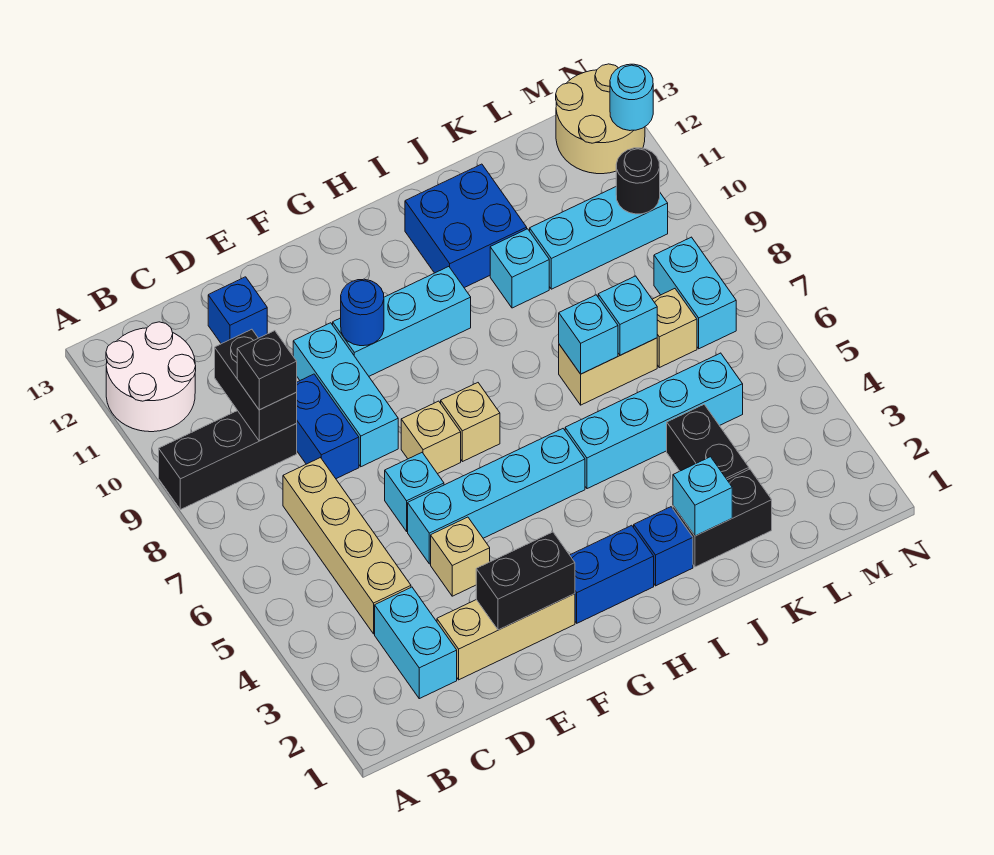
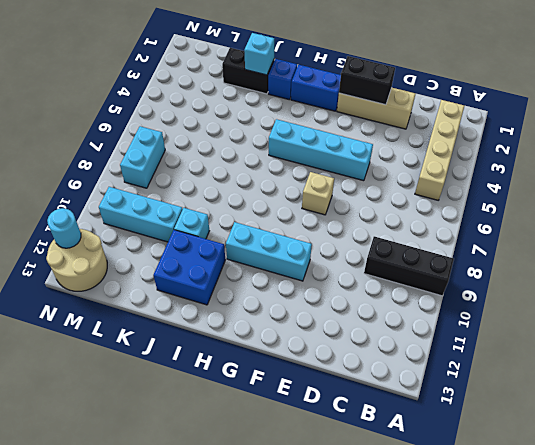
tan brick B2:B5 level 1 -> tan brick C4:C7 level 1
none -> white round brick A11:B12 level 1
none -> cyan brick C2:C3 level 1
none -> blue brick D8:D9 level 1
none -> blue brick D12 level 1

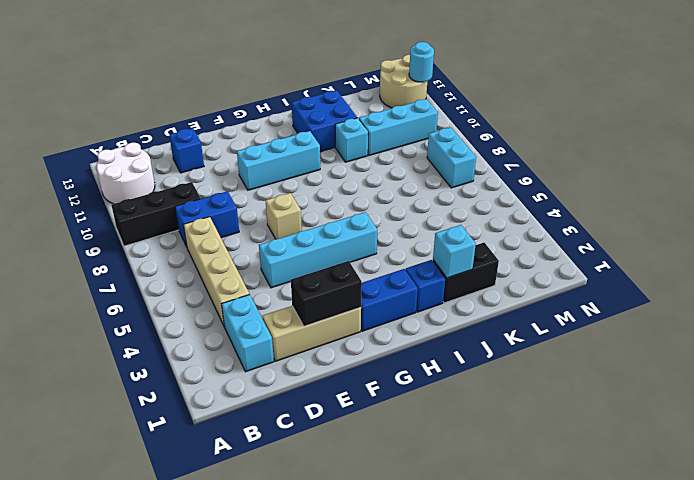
blue brick C8:D8 level 1 -> blue brick D8:D9 level 1
none -> tan brick E4 level 1
none -> cyan brick E6 level 1
none -> cyan brick E8:E10 level 1
none -> tan brick G7 level 1

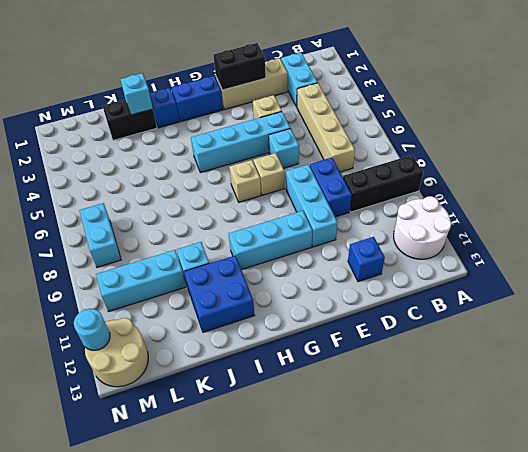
none -> cyan brick I5:L5 level 1
none -> tan brick J7:K7 level 1
none -> black brick K3:K4 level 1
none -> tan brick L7 level 1

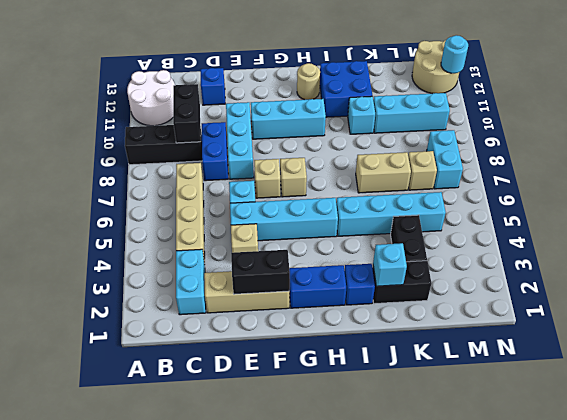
tan round brick H12 level 1 -> none
none -> blue round brick F10 level 2
none -> cyan brick J7 level 2
none -> cyan brick K7 level 2
none -> black round brick M10 level 2

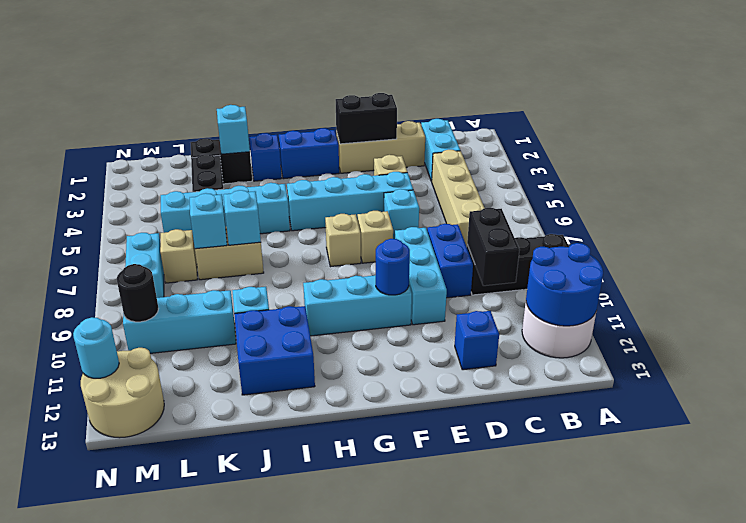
blue round brick A11:B12 level 2 -> none
none -> black brick C9 level 3

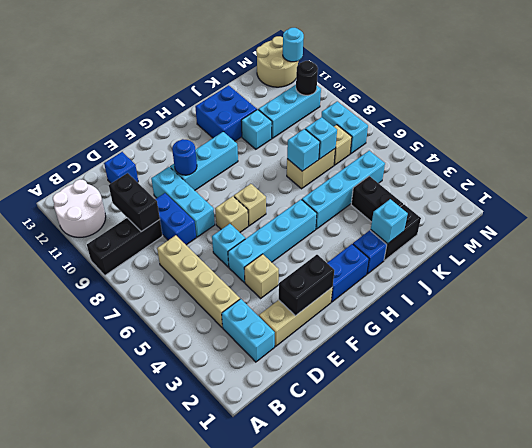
none -> black brick C9 level 3

